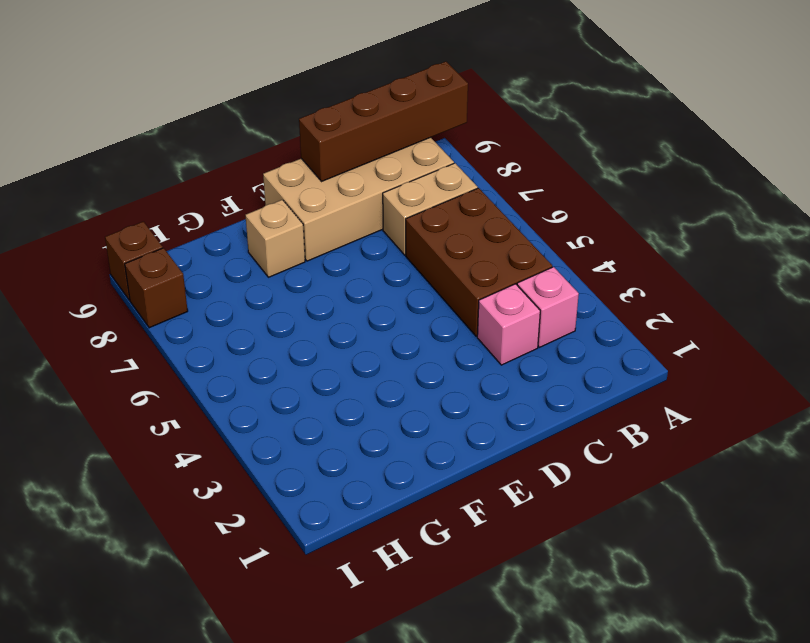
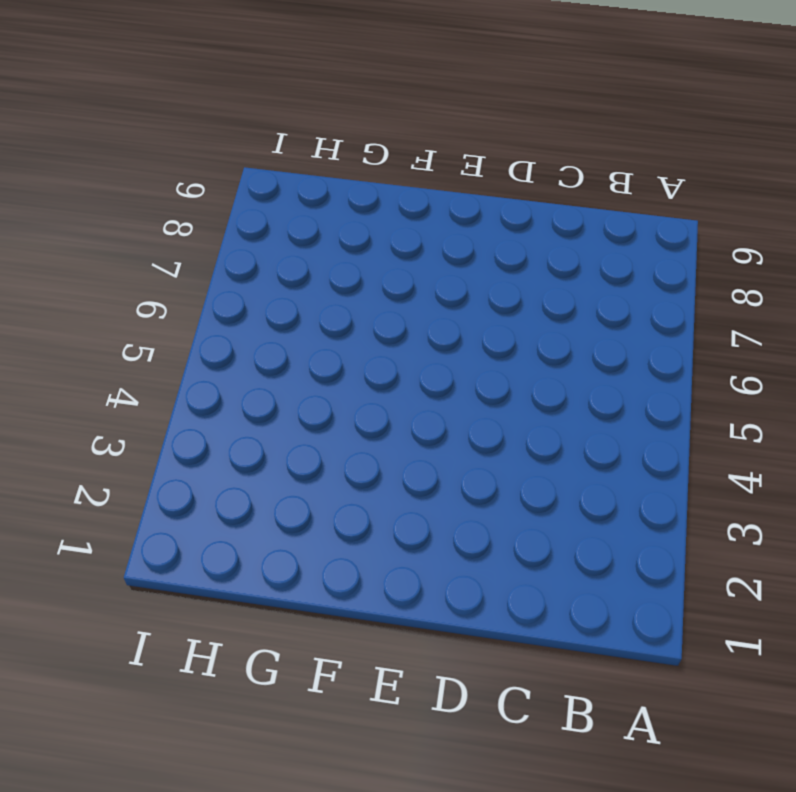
none -> pink brick B3 level 1
none -> brown brick B4:C6 level 1

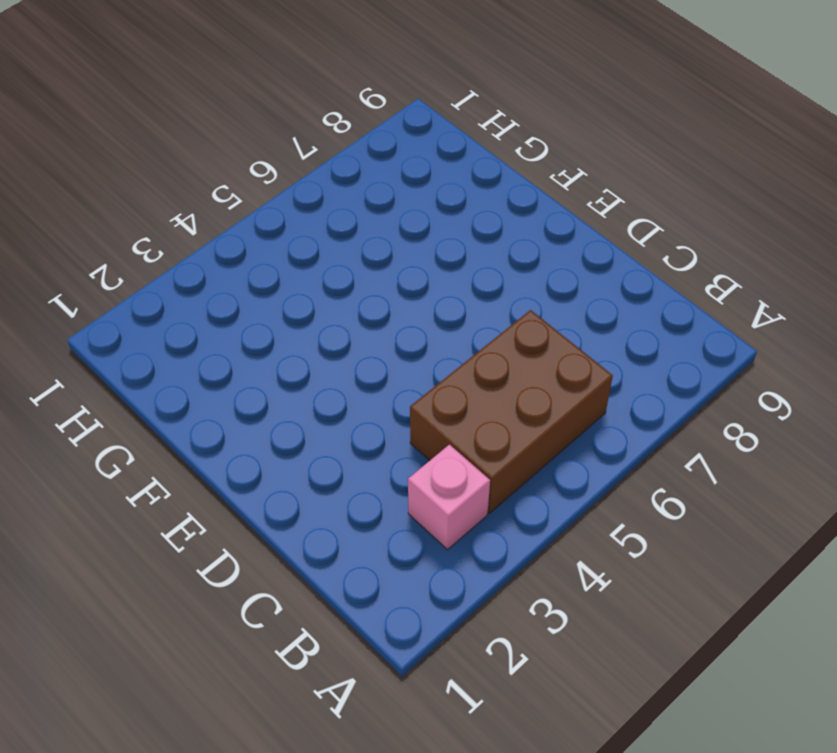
none -> tan brick B7:C7 level 1
none -> tan brick B8:E9 level 1

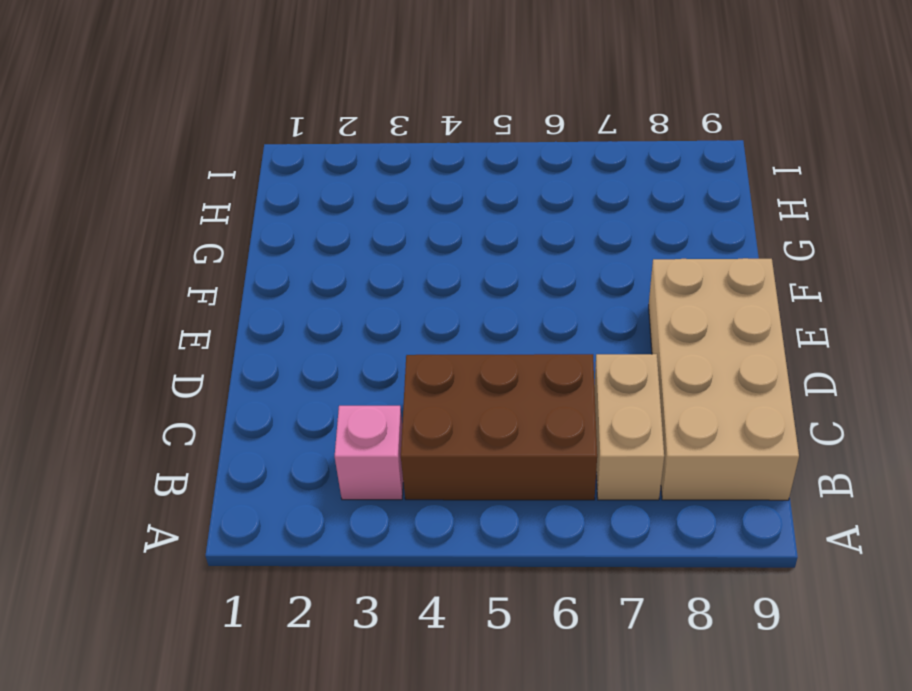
none -> pink brick C3 level 1
none -> tan brick F8 level 1

